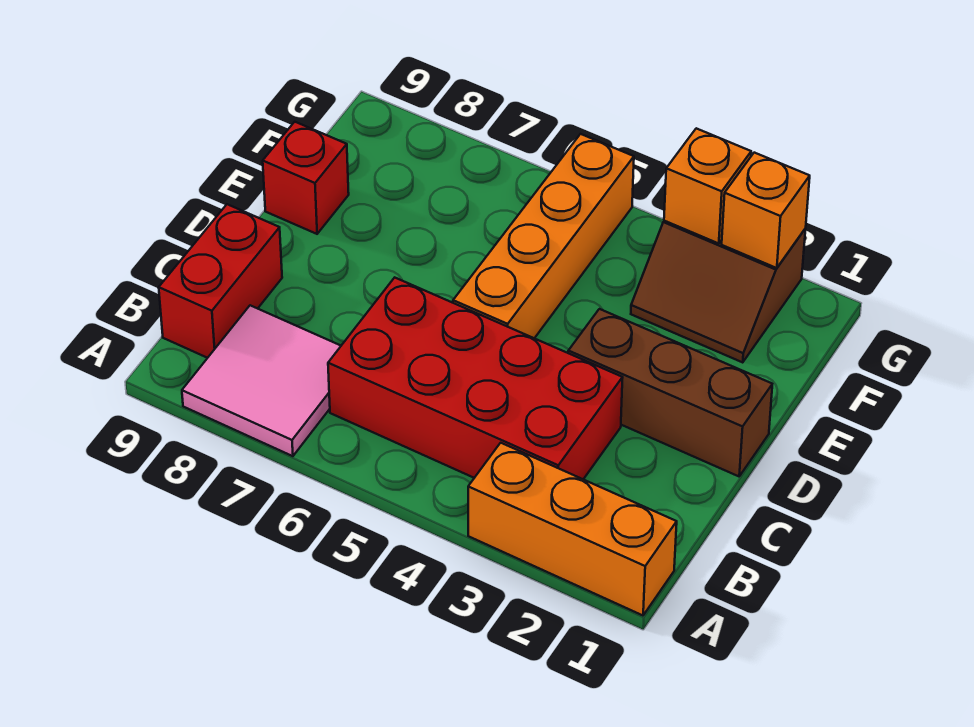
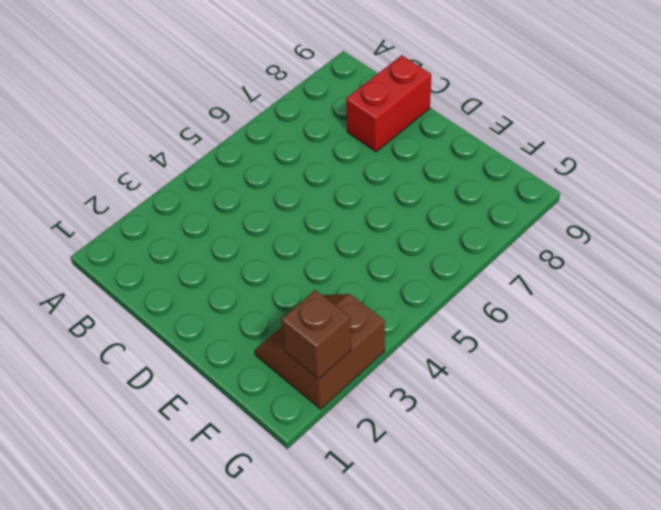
red brick C8:C9 level 1 -> red brick B9:C9 level 1
brown brick G2 level 2 -> orange brick G2 level 2
none -> orange brick A1:A3 level 1
none -> pink tile A7:B8 level 1

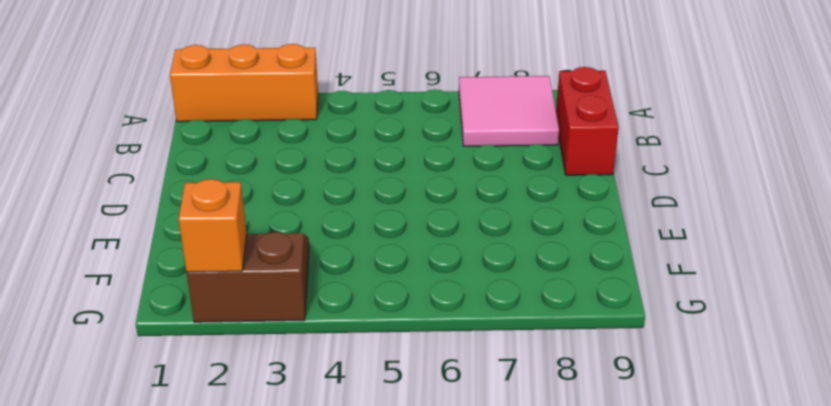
none -> red brick B3:C6 level 1
none -> brown brick D1:D3 level 1

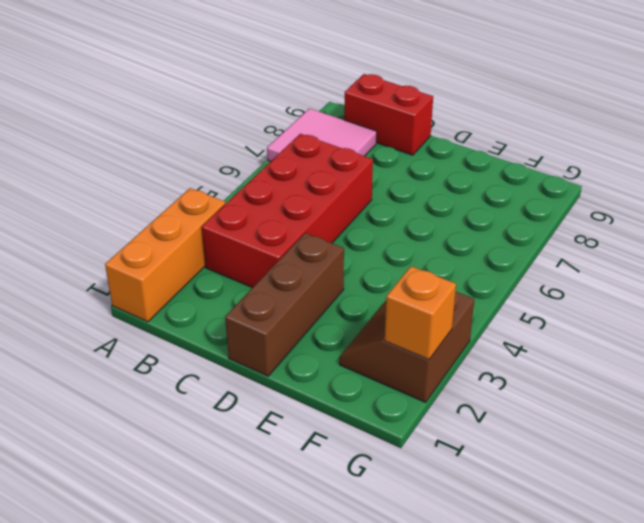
none -> orange brick D5:G5 level 1
none -> red brick E9 level 1

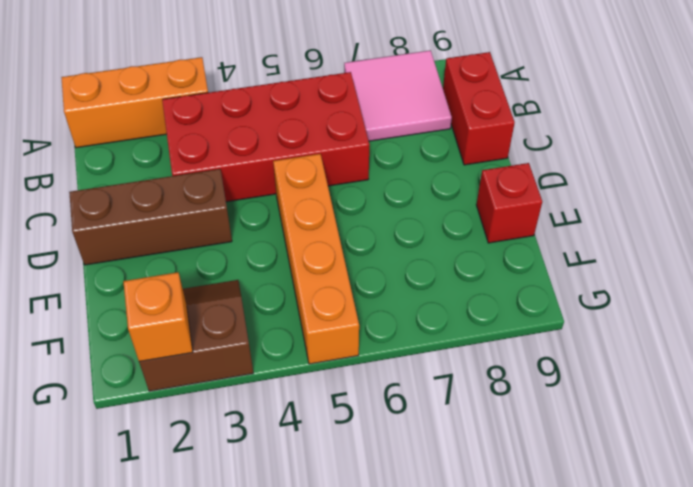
none -> orange brick G3 level 2

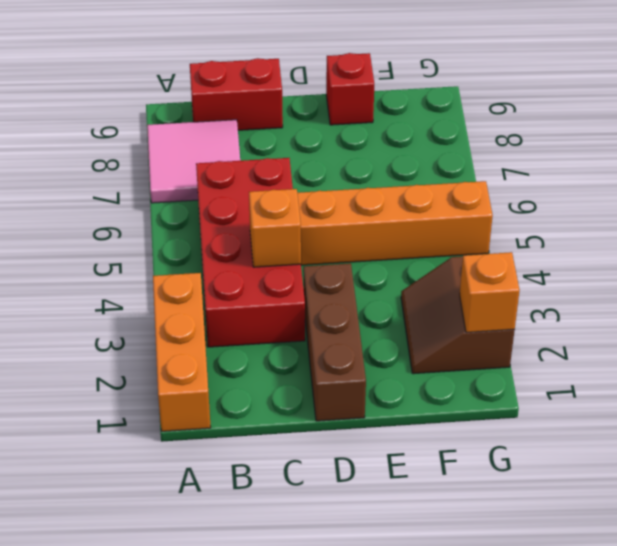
orange brick C4 level 2 -> orange brick G3 level 2

